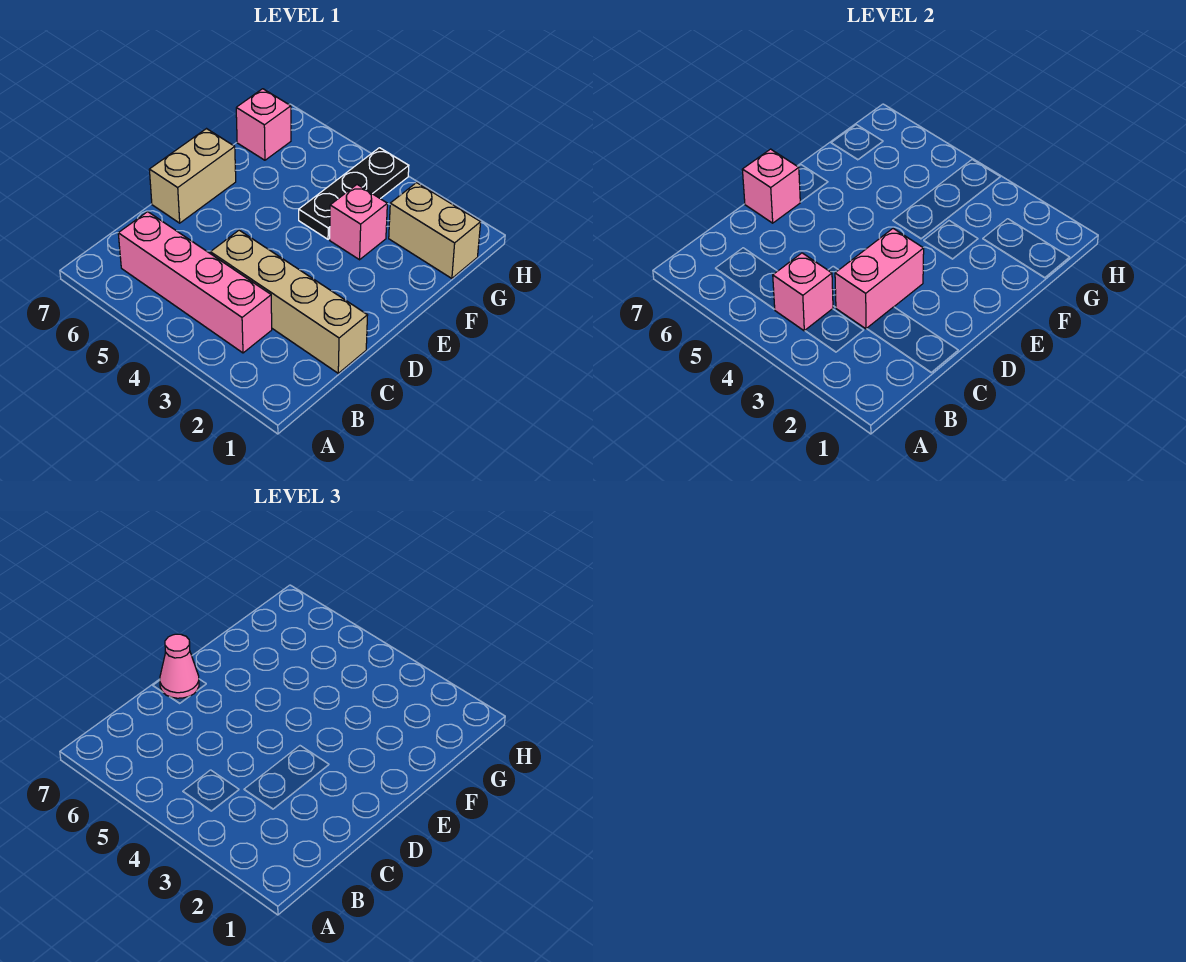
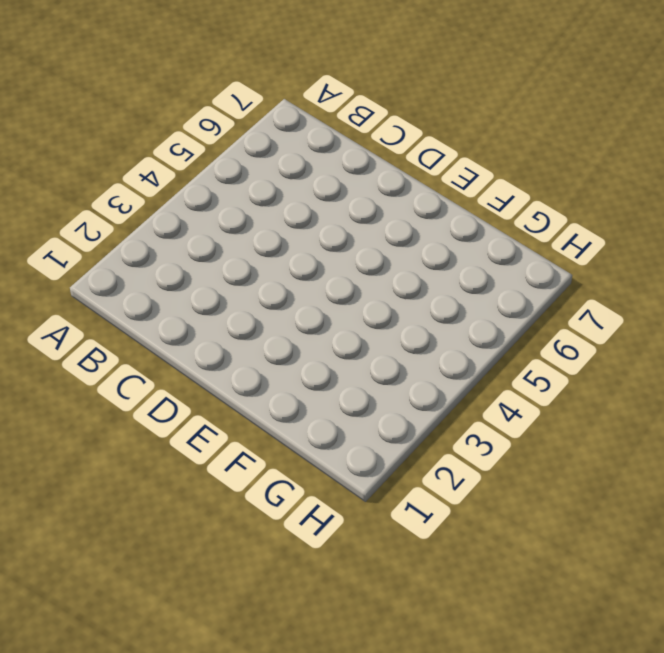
none -> pink brick B3:B6 level 1
none -> tan brick C1:C4 level 1

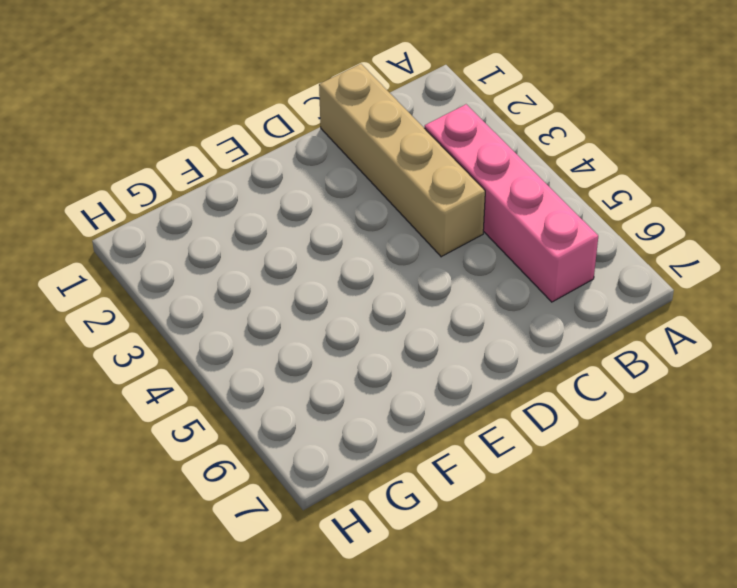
none -> tan brick D7:E7 level 1
none -> pink brick F3 level 1

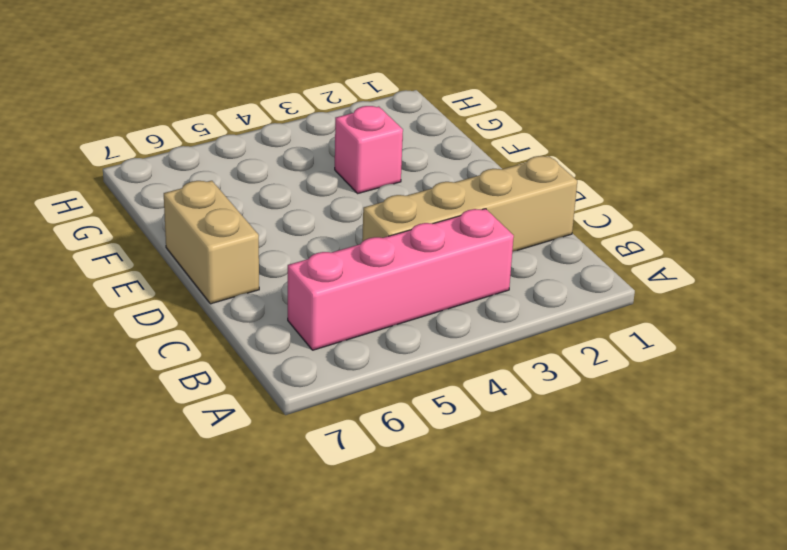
none -> black plate F4:H4 level 1
none -> tan brick G1:G2 level 1

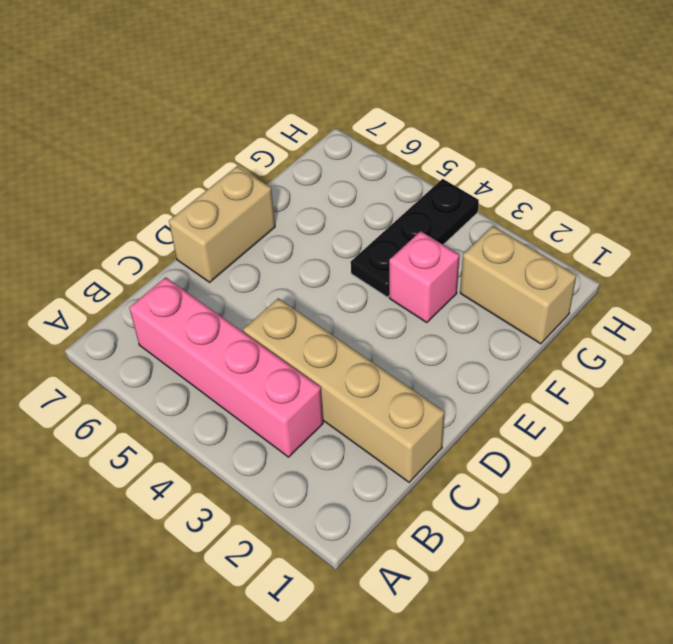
none -> pink brick G7 level 1
none -> pink brick B4 level 2

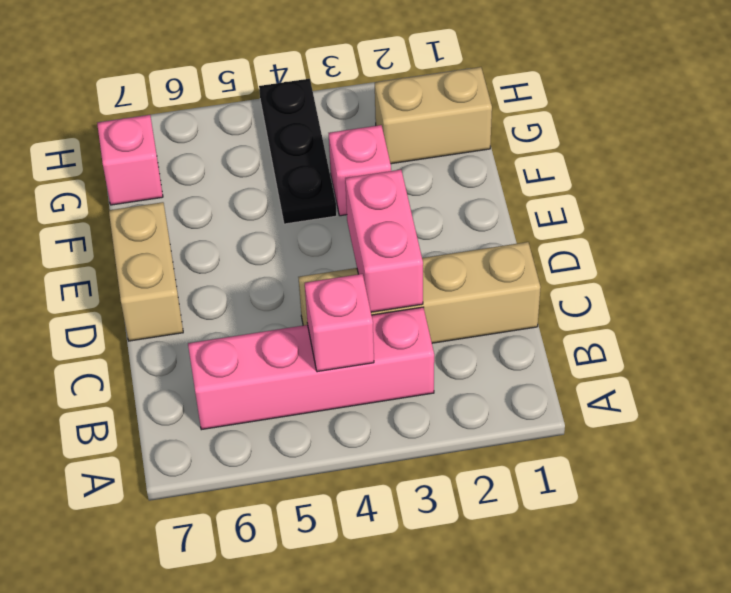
none -> pink brick D7 level 2
none -> pink cone D7 level 3

